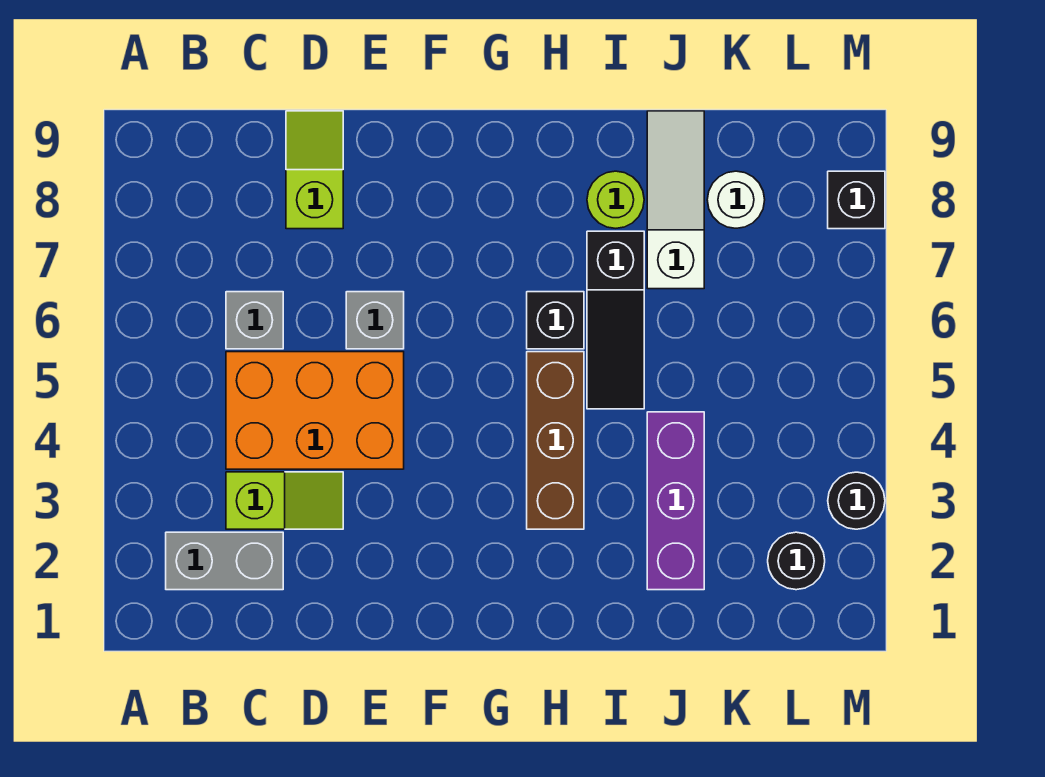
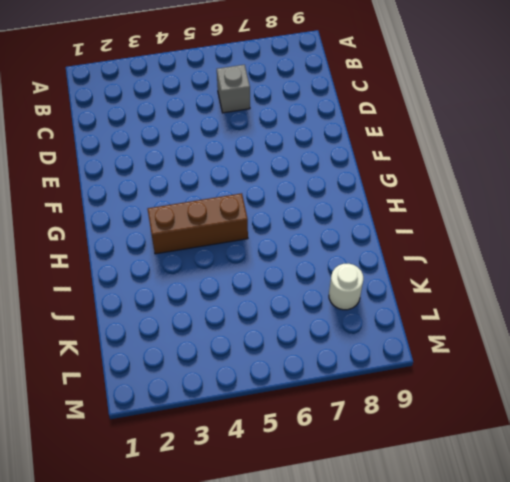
none -> grey brick B2:C2 level 1
none -> lime slope C3:D3 level 1 top C
none -> orange brick C4:E5 level 1

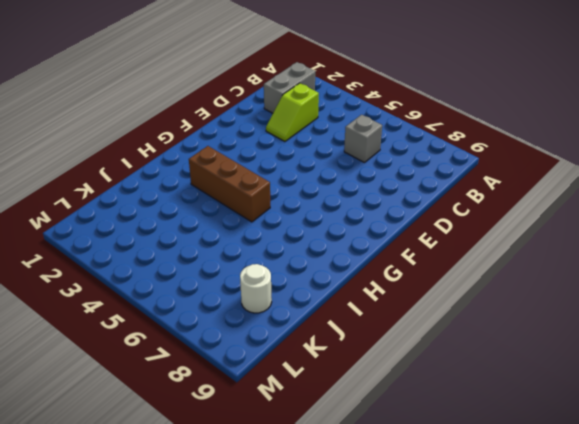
none -> orange brick C4:E5 level 1
none -> lime slope D8:D9 level 1 top 8
none -> grey brick E6 level 1

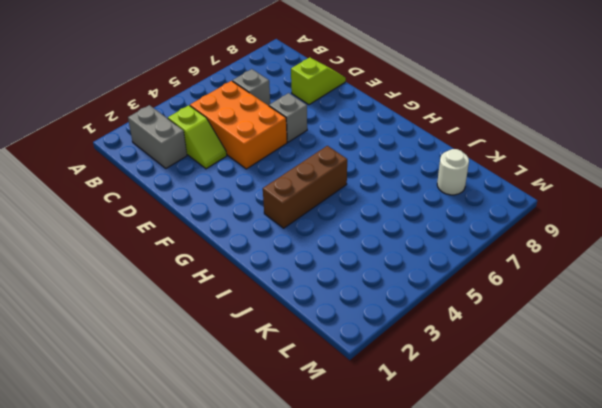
none -> black brick H6 level 1
none -> black slope I5:I7 level 1 top 7
none -> lime round brick I8 level 1

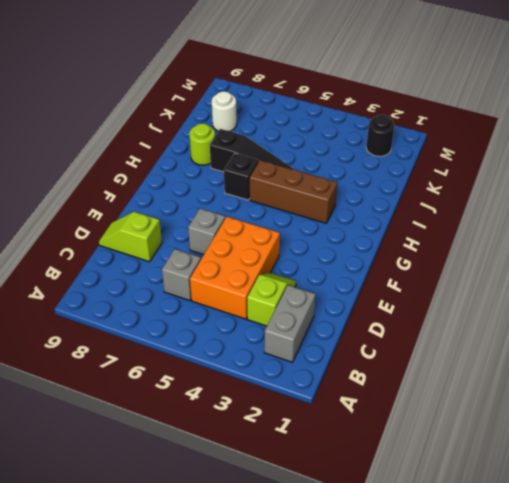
none -> purple brick J2:J4 level 1
none -> white slope J7:J9 level 1 top 7
none -> black round brick M3 level 1

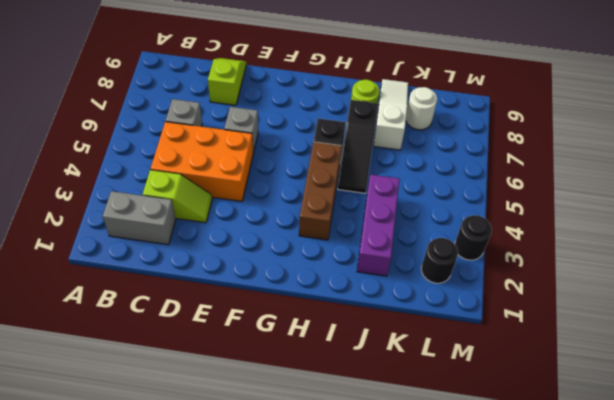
none -> black brick M8 level 1

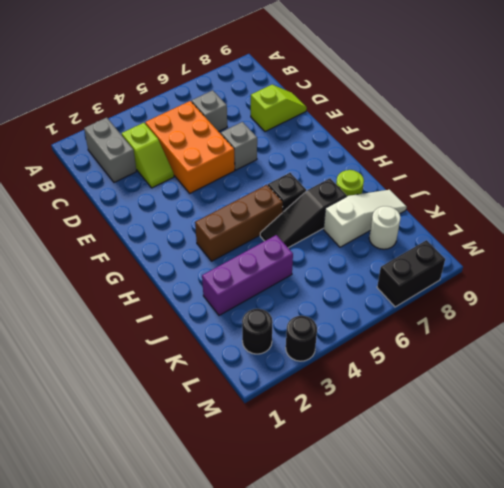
black brick M7:M8 level 1 -> black brick M8 level 1

